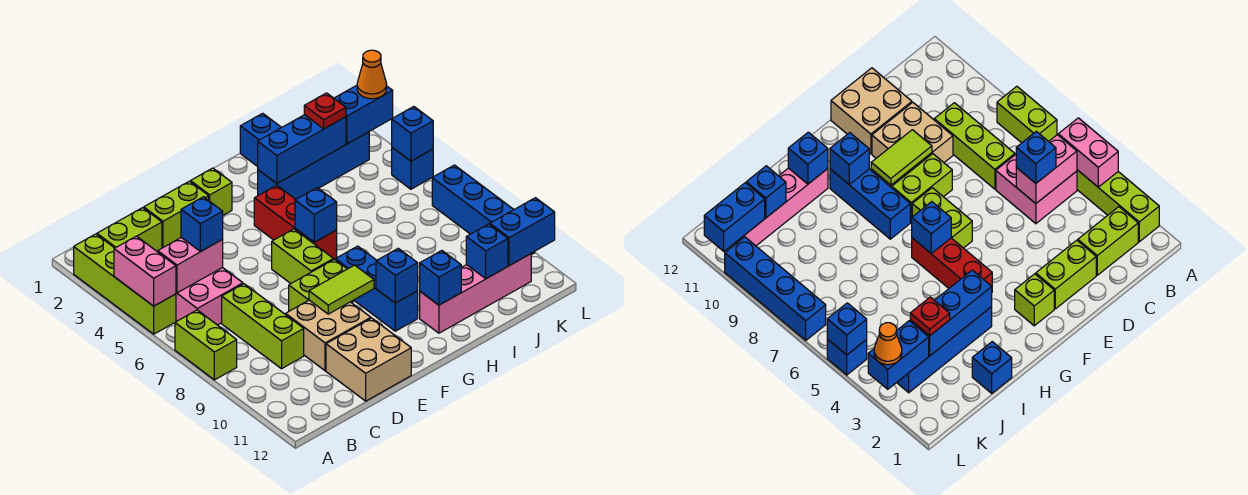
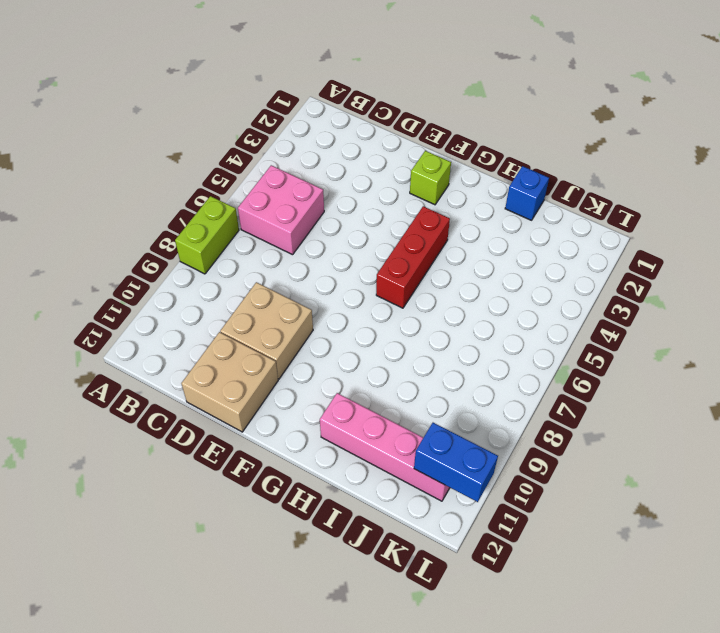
none -> lime brick A2:A5 level 1
none -> lime brick B2:C2 level 1
none -> lime brick C7:C9 level 1
none -> lime brick D2:E2 level 1

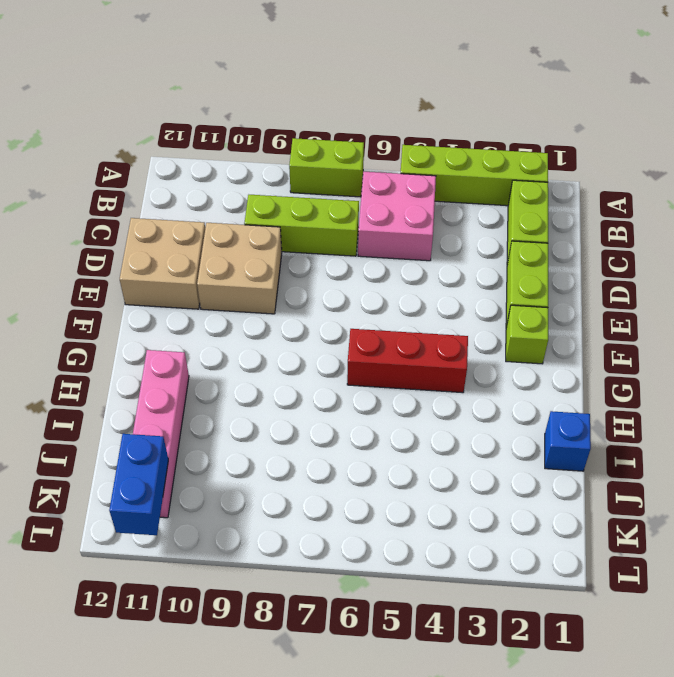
none -> lime brick E8:F8 level 1
none -> lime brick F6:F7 level 1
none -> blue brick G8:G10 level 1
none -> blue brick H3:K3 level 1

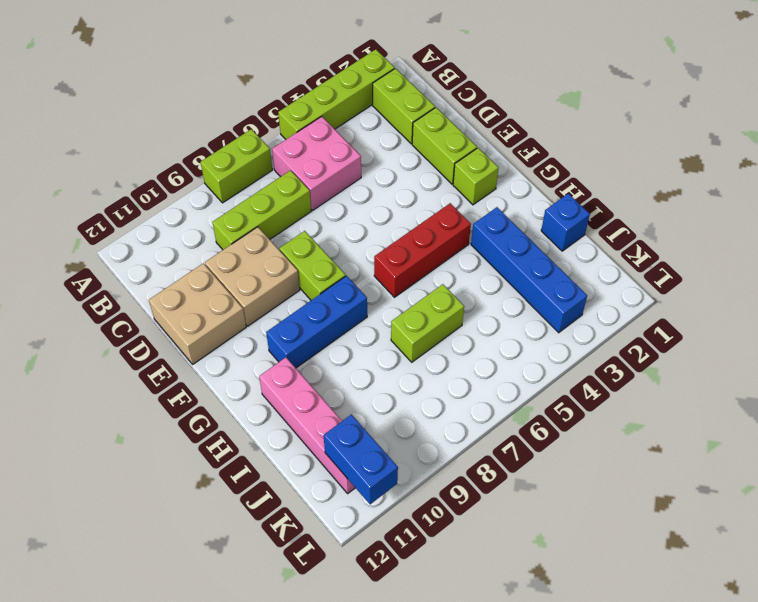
lime brick I6:I7 level 1 -> lime brick F6:F7 level 1
none -> blue brick L5 level 1
none -> blue brick L7:L10 level 1
none -> pink brick A4:A5 level 2
none -> pink brick B5:C5 level 2

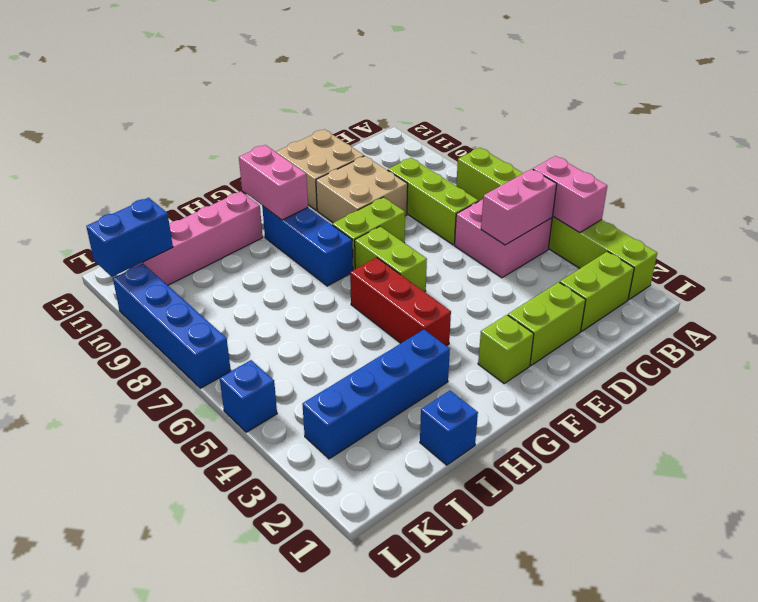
pink brick G10:G11 level 2 -> blue brick G10 level 2
none -> lime tile E9:F9 level 2
none -> blue brick G6 level 2
none -> blue brick H3:J3 level 2
none -> blue brick H11 level 2

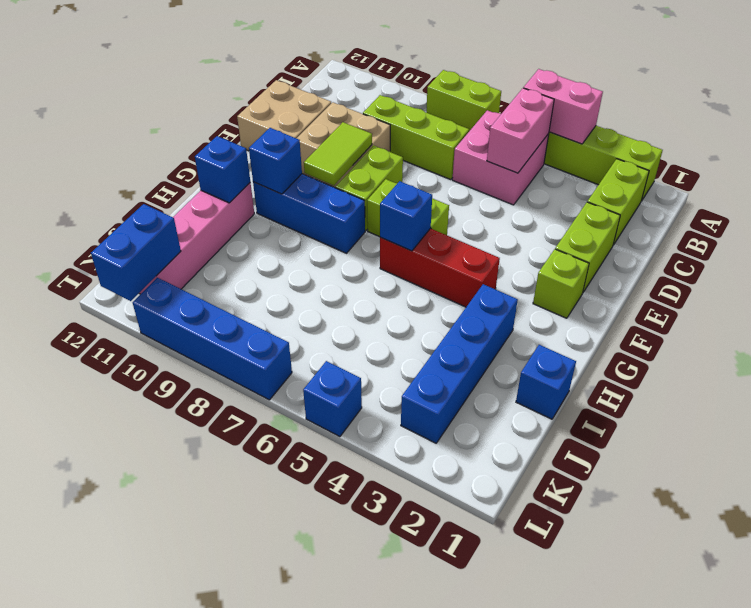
none -> blue brick H3:J3 level 2
none -> blue brick J11 level 2
none -> blue brick K3:L3 level 2
none -> blue brick L5 level 2

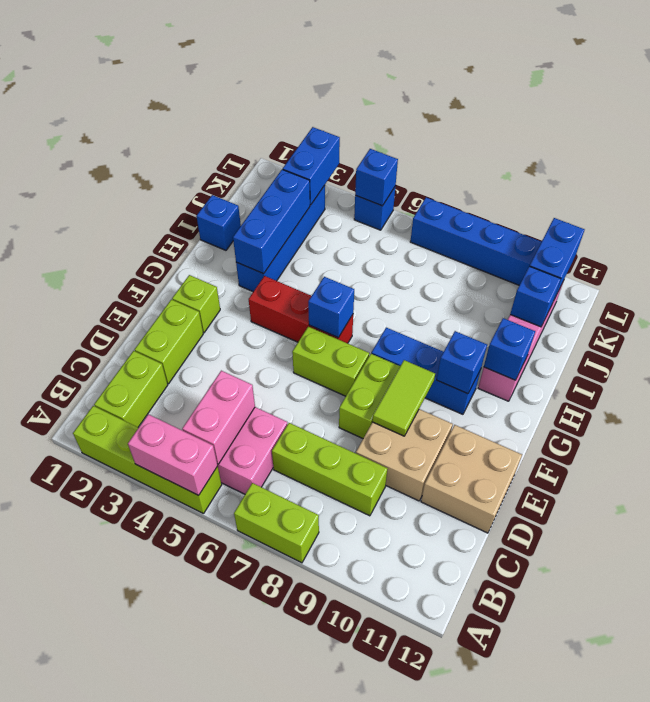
none -> blue brick C5 level 3
none -> red plate J3 level 3
none -> orange cone L3 level 3

